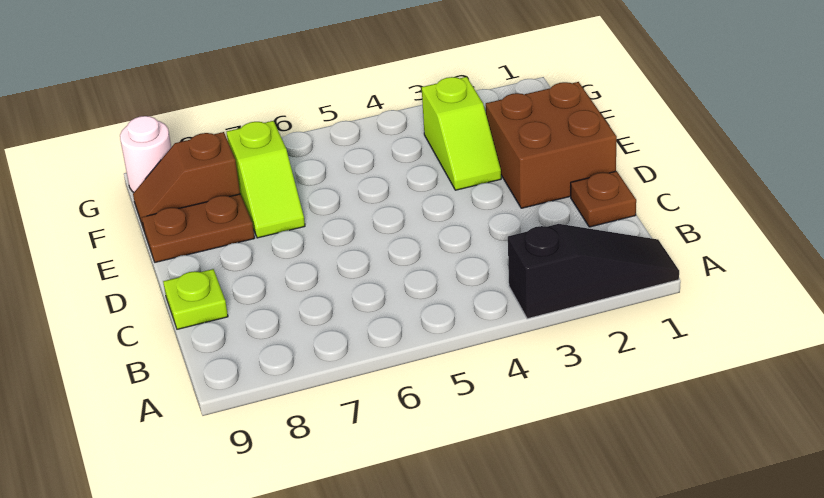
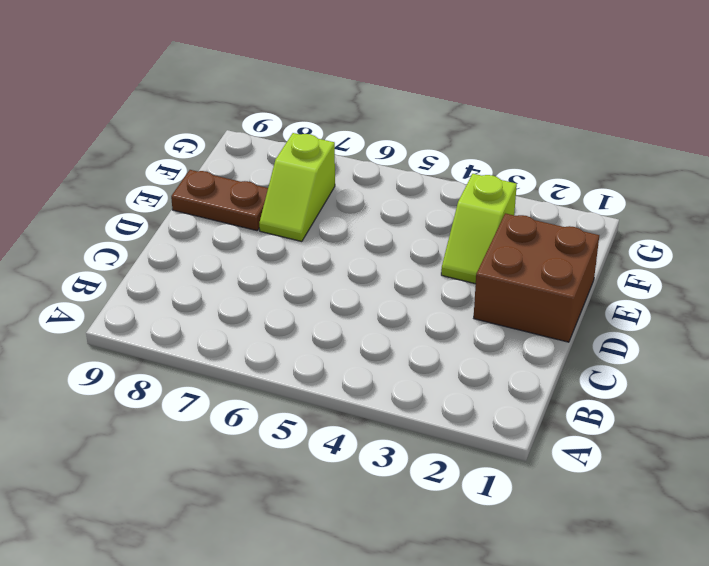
none -> black slope A1:A3 level 1 top 3
none -> brown plate C1 level 1

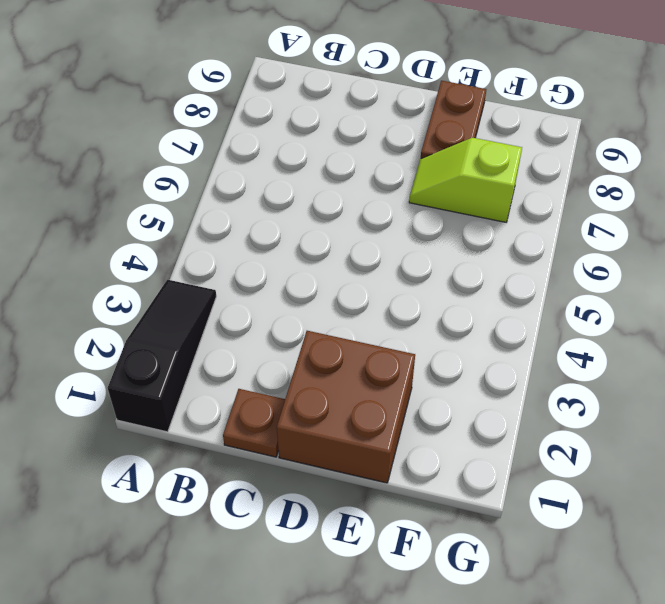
black slope A1:A3 level 1 top 1 -> black slope A1:A3 level 1 top 3
none -> lime plate C9 level 1
none -> lime slope E3:F3 level 1 top F

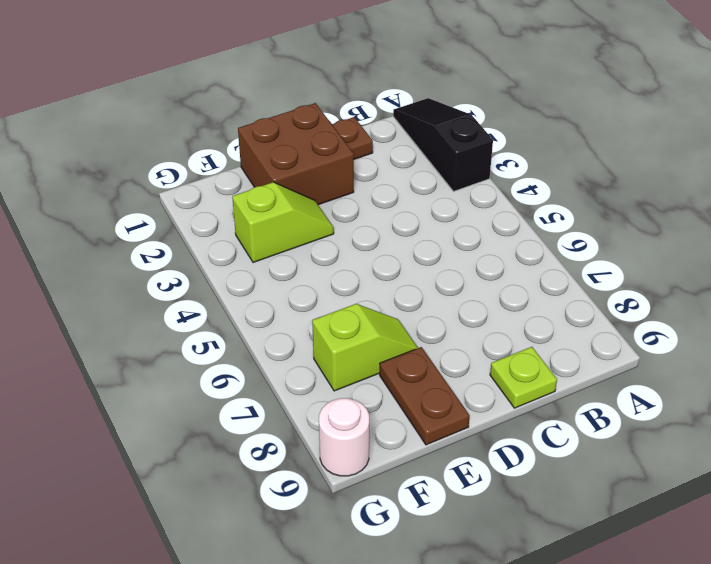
none -> brown slope F8:F9 level 1 top 8

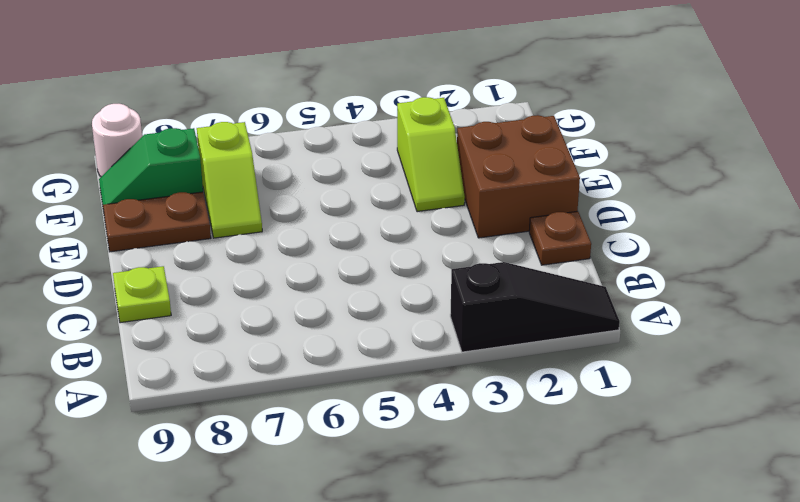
green slope F8:F9 level 1 top 8 -> brown slope F8:F9 level 1 top 8

